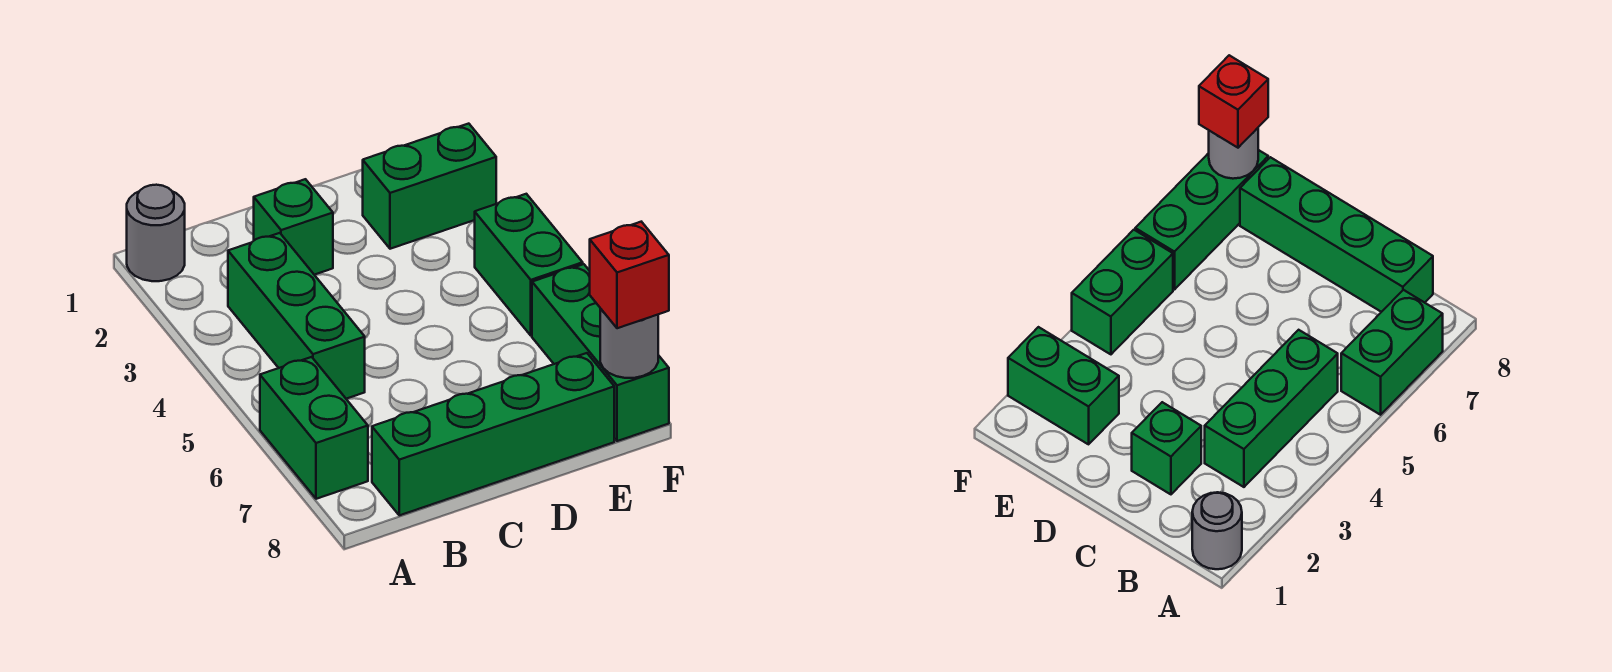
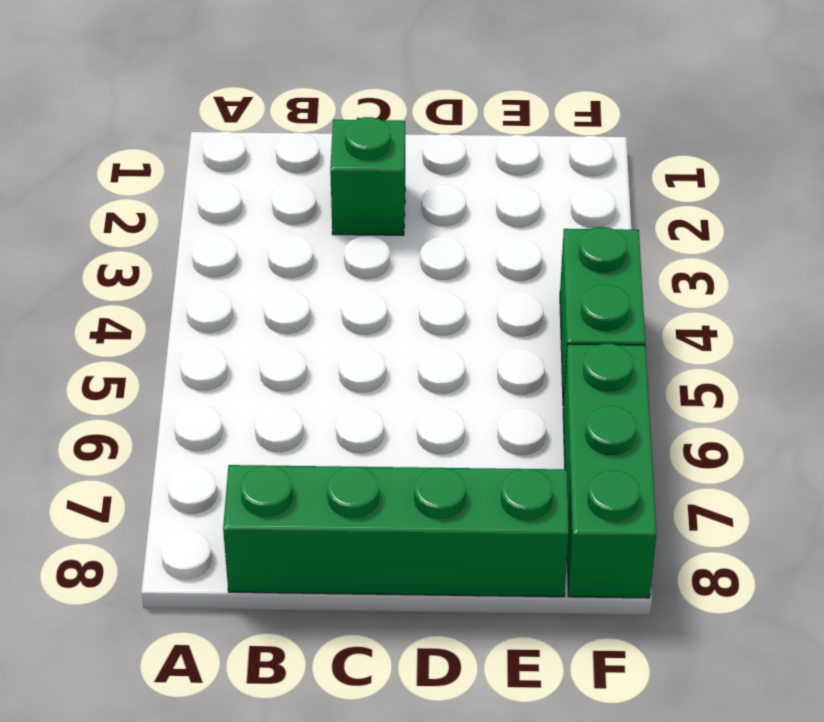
none -> grey round brick A1 level 1
none -> green brick A6:A7 level 1

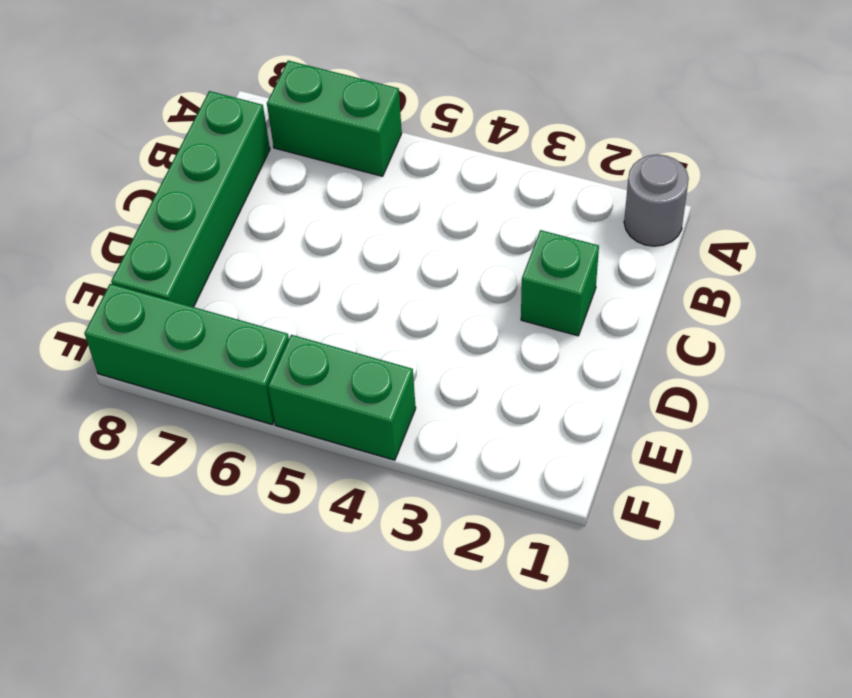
none -> green brick B3:B5 level 1
none -> green brick E2:F2 level 1

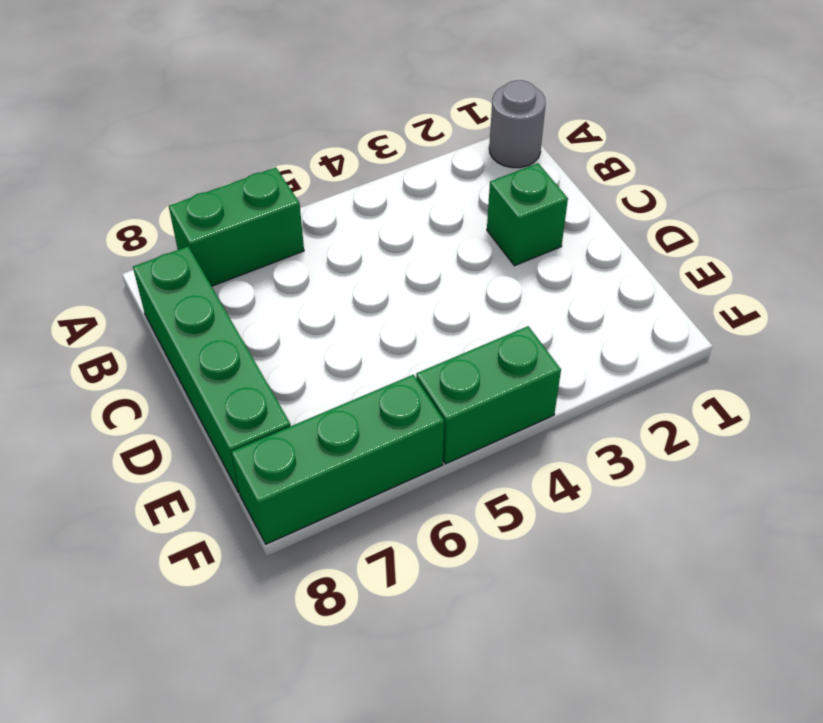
none -> green brick B3:B5 level 1
none -> green brick E2:F2 level 1

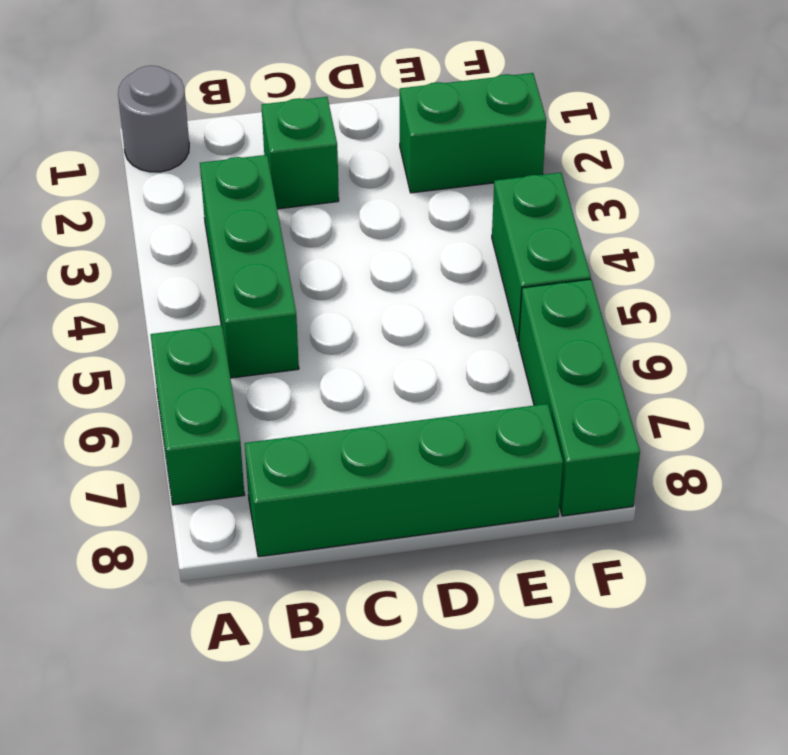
none -> grey round brick F8 level 2
none -> red brick F8 level 3

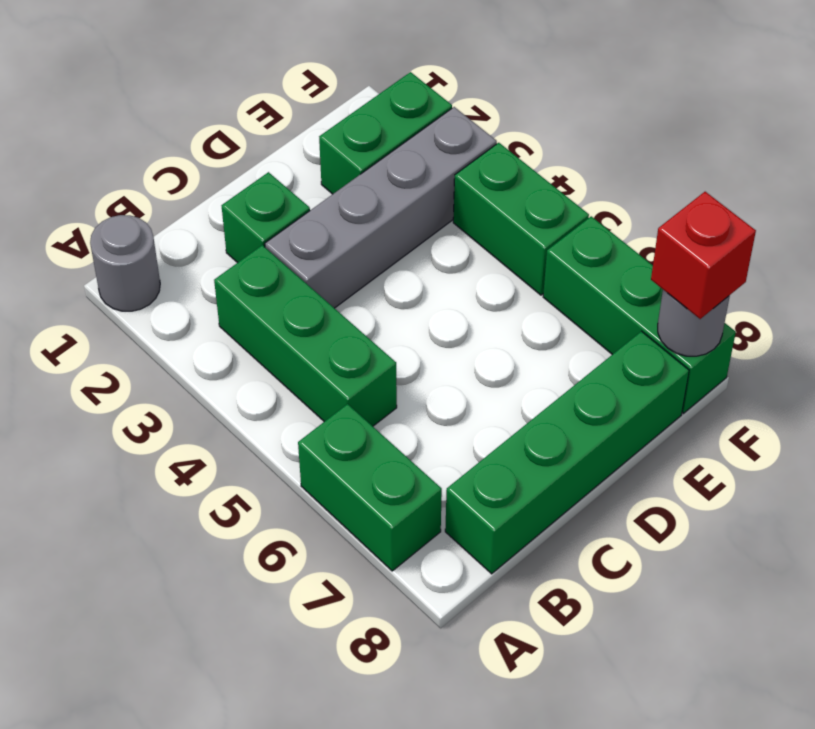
grey brick C3:F3 level 1 -> none

